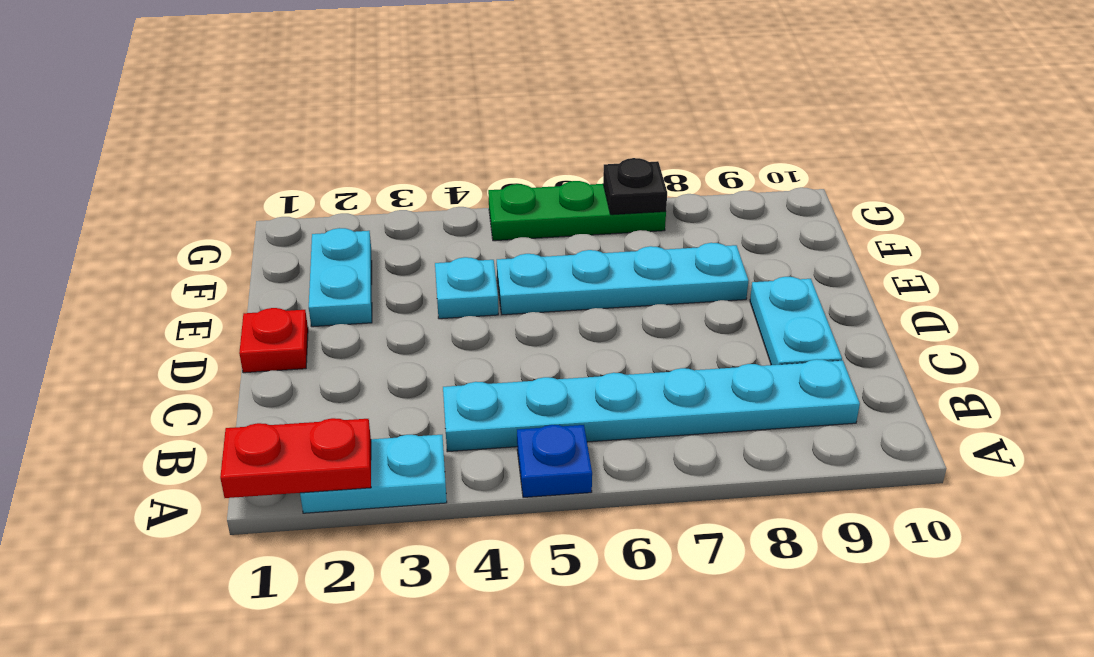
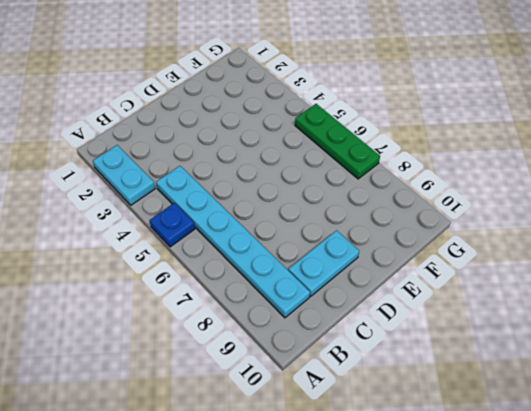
none -> red plate D1 level 1
none -> cyan plate E2:F2 level 1

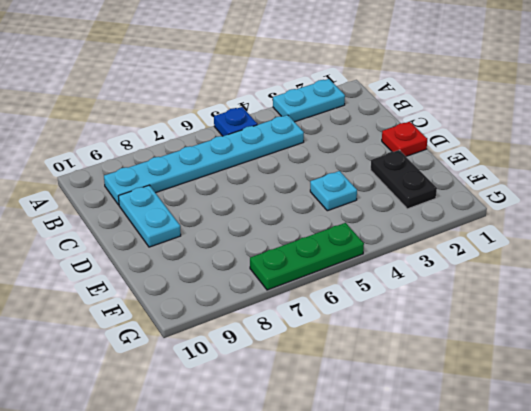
black plate E2:F2 level 1 -> cyan plate E2:F2 level 1
none -> cyan plate E5:E8 level 1
none -> red plate A1:A2 level 2

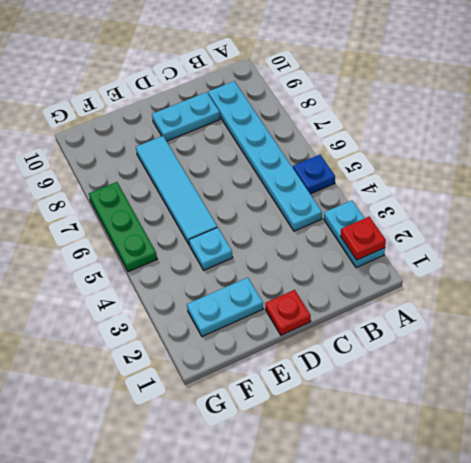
red plate A2 level 2 -> red plate A1:A2 level 2
cyan tile E5:E8 level 1 -> cyan plate E5:E8 level 1
none -> black plate G7 level 2

